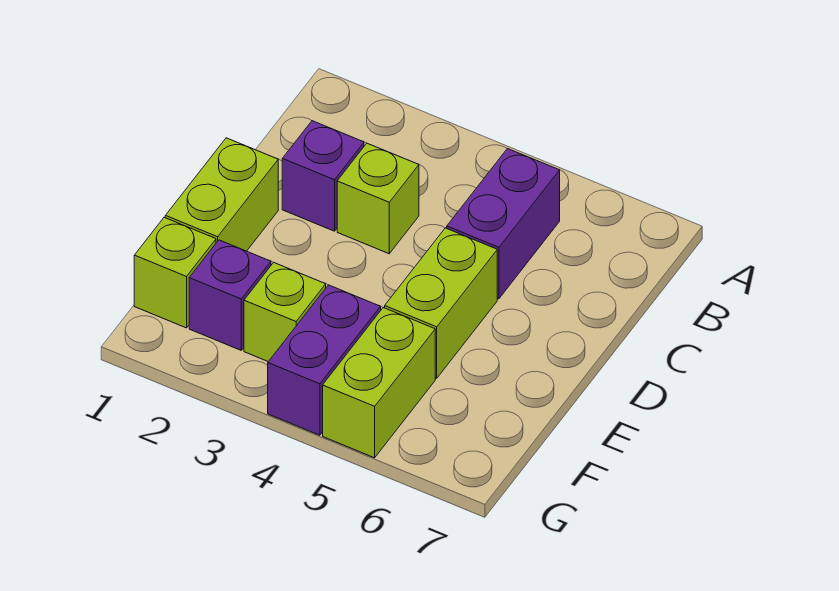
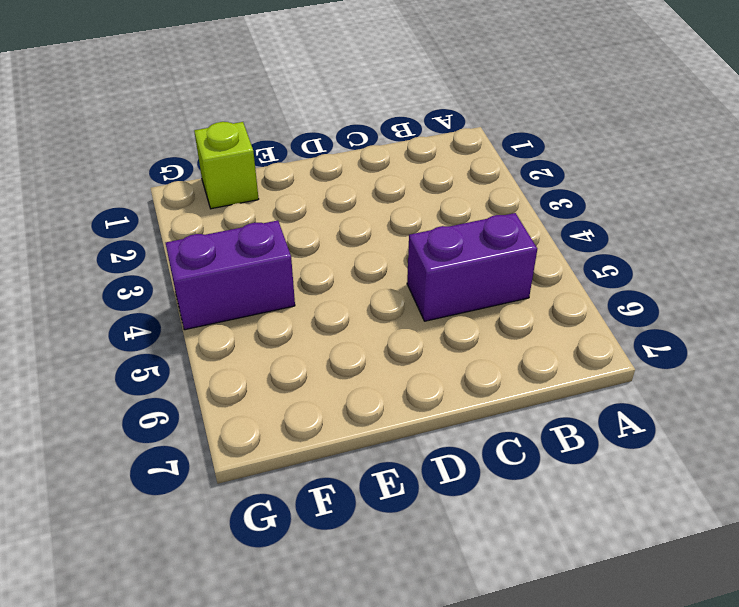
none -> purple brick C2 level 1
none -> lime brick C3 level 1

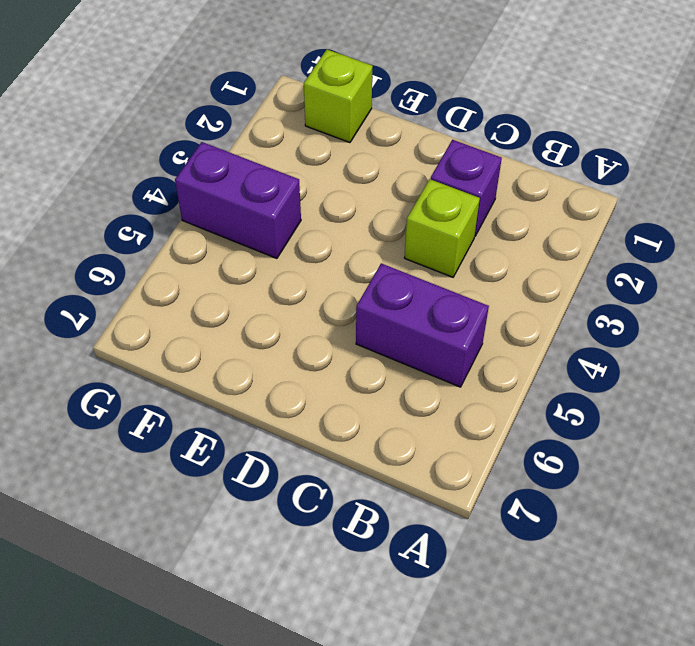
none -> lime brick D1:E1 level 1
none -> lime brick D5:E5 level 1

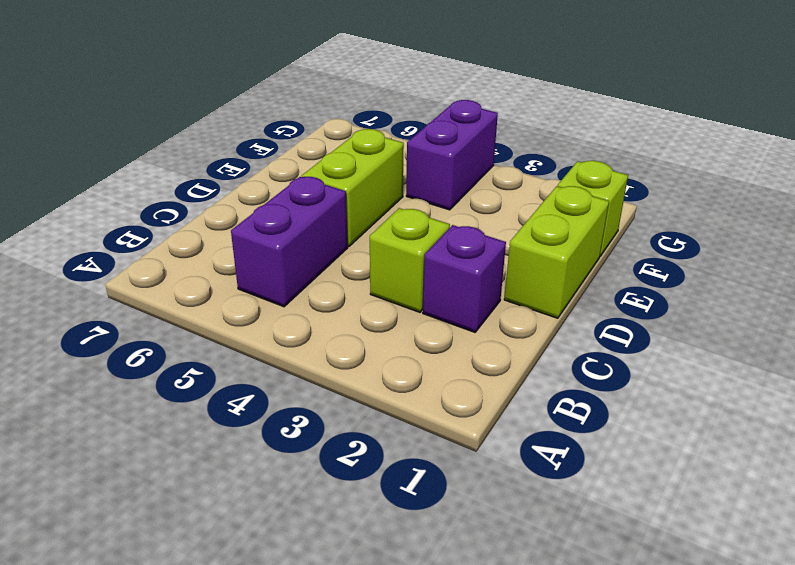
none -> purple brick F2 level 1
none -> lime brick F3 level 1

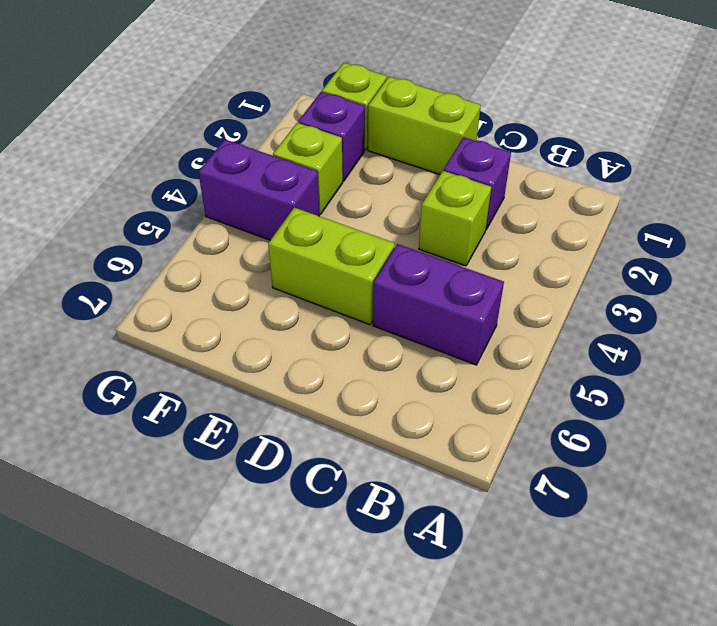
none -> lime brick F5:G5 level 1

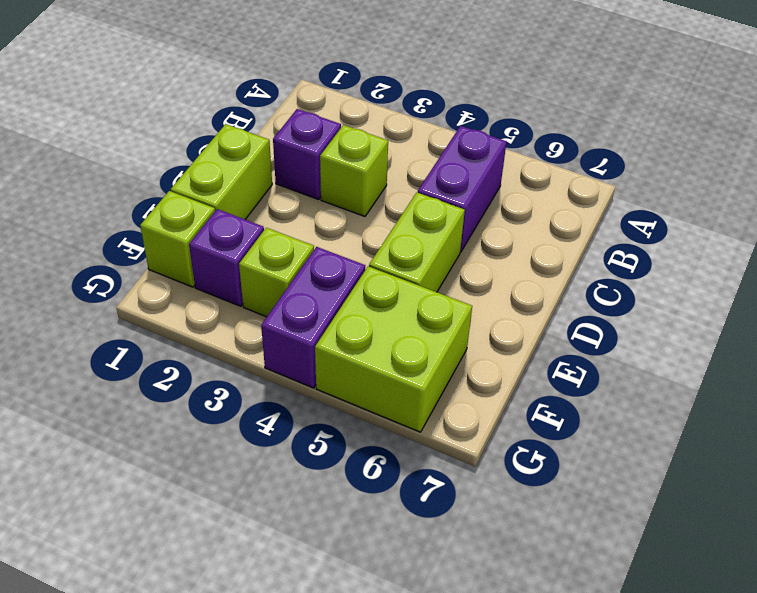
lime brick F5:G6 level 1 -> lime brick F5:G5 level 1

